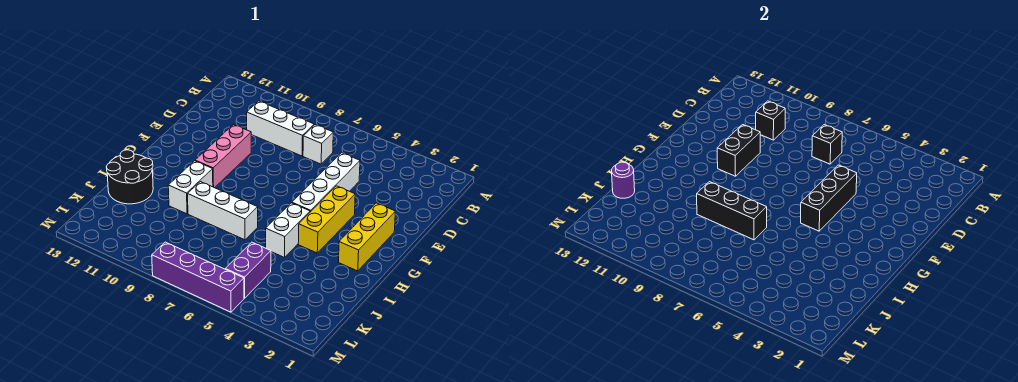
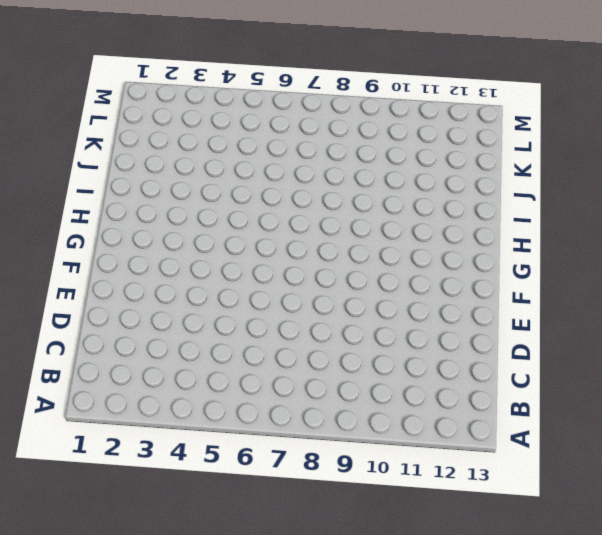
none -> white brick C7 level 1
none -> white brick C8:C10 level 1
none -> white brick D5:G5 level 1

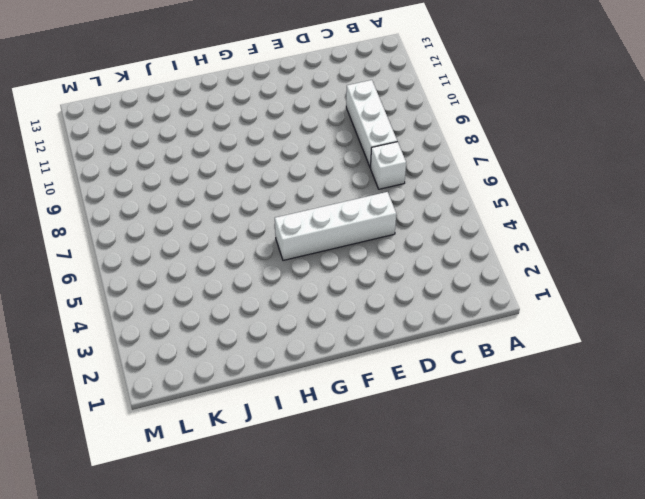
none -> pink brick E10:G10 level 1
none -> yellow brick F2:H2 level 1
none -> yellow brick F4:H4 level 1

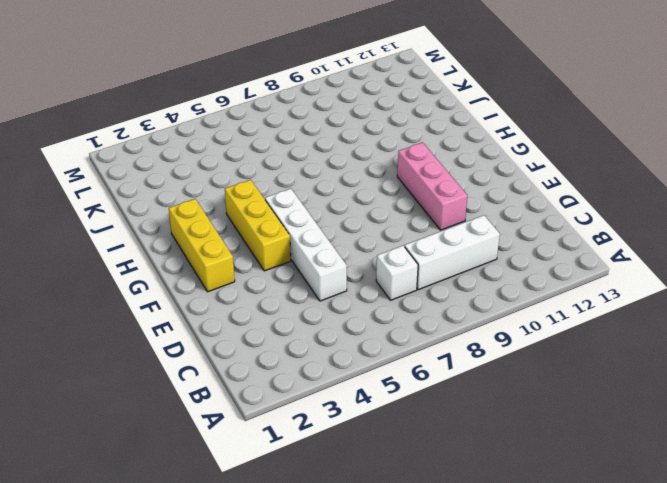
none -> white brick H5:I5 level 1
none -> white brick H10:I10 level 1
none -> white brick I7:I9 level 1

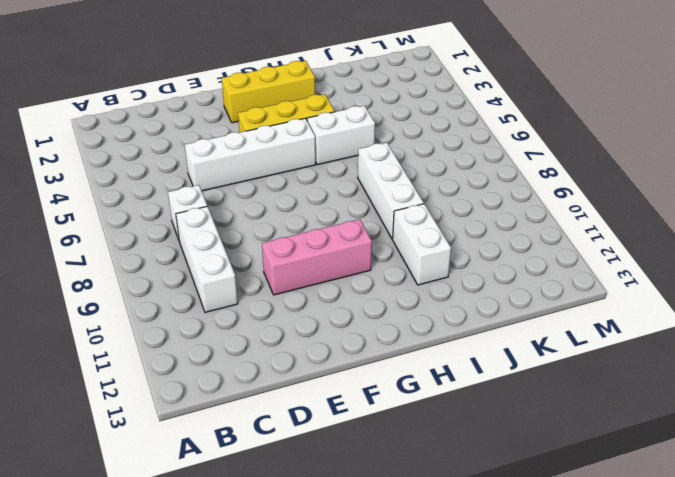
white brick I10:I11 level 1 -> white brick H10:I10 level 1
none -> black round brick I12:J13 level 1
none -> purple brick K5:L5 level 1
none -> purple brick M5:M8 level 1

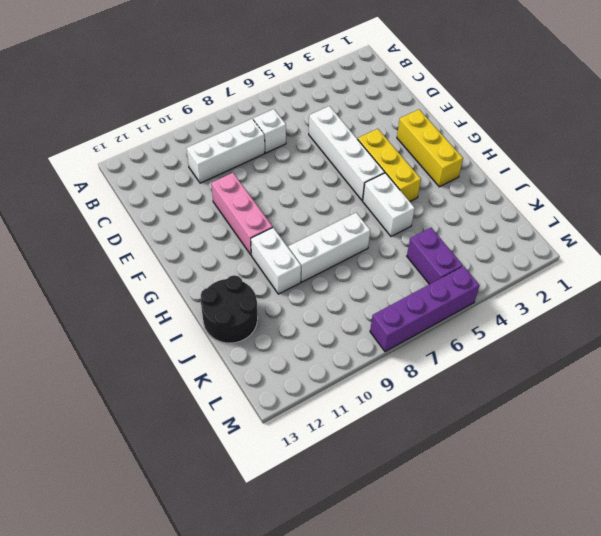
none -> black brick C7 level 2
none -> black brick C10 level 2
none -> black brick E5:G5 level 2

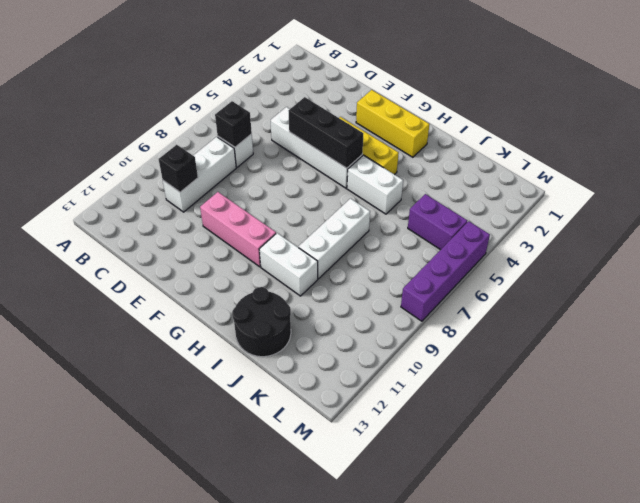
none -> black brick E10:F10 level 2
none -> black brick I7:I9 level 2
none -> purple round brick J13 level 2

